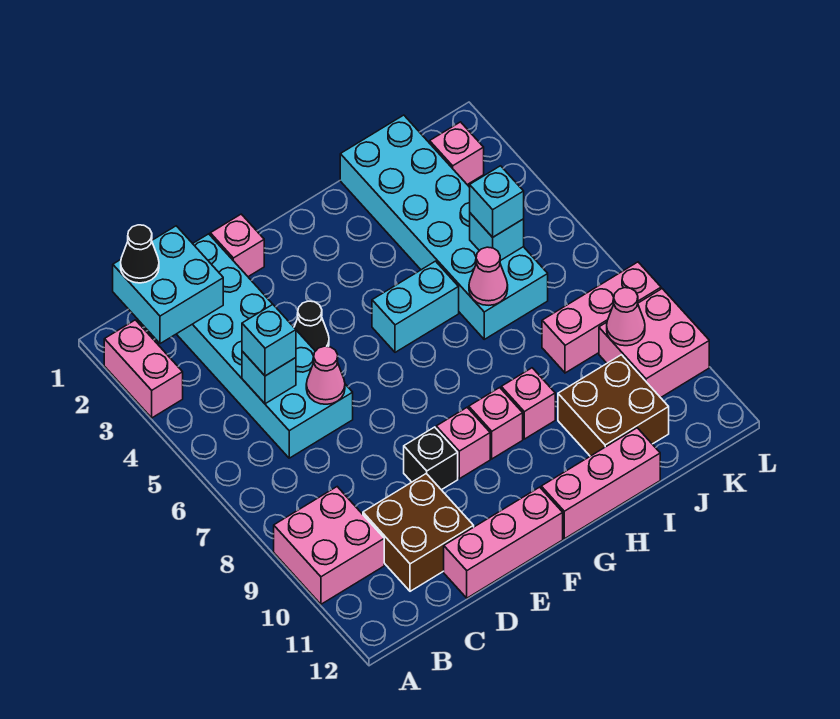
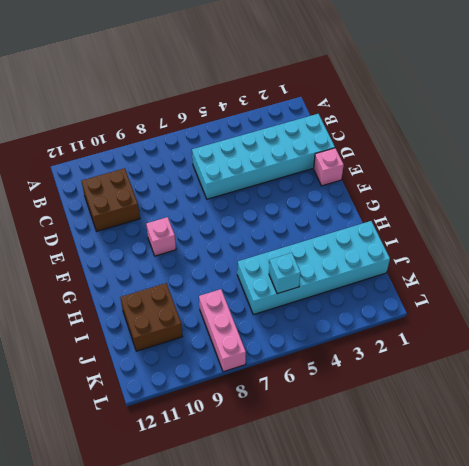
none -> pink brick A2:A3 level 1
none -> pink brick A9:B10 level 1
none -> pink brick D12:F12 level 1

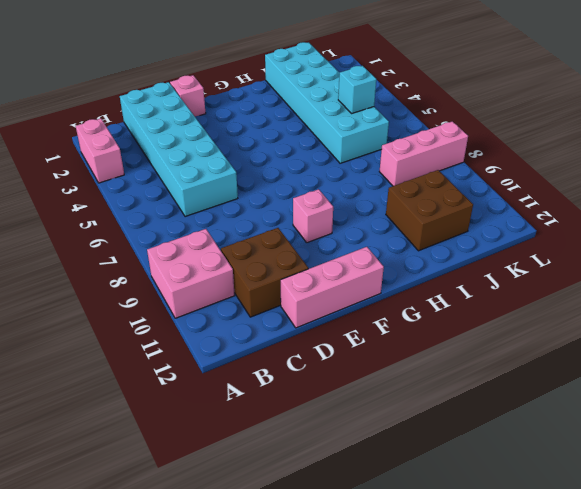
none -> black cone E4 level 1
none -> black brick E9 level 1
none -> cyan brick G5:H5 level 1

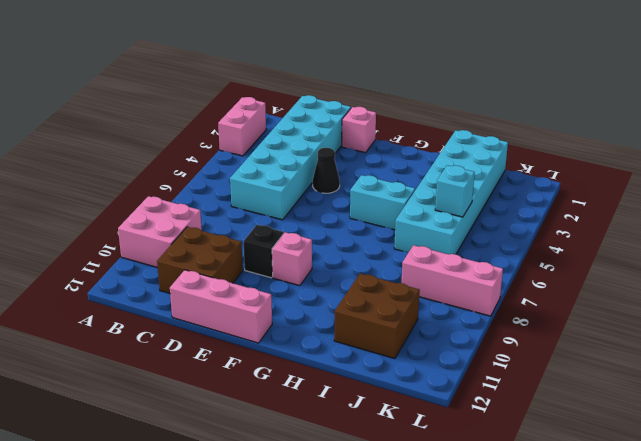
none -> pink brick G9 level 1
none -> pink brick G12:I12 level 1
none -> pink brick H9 level 1

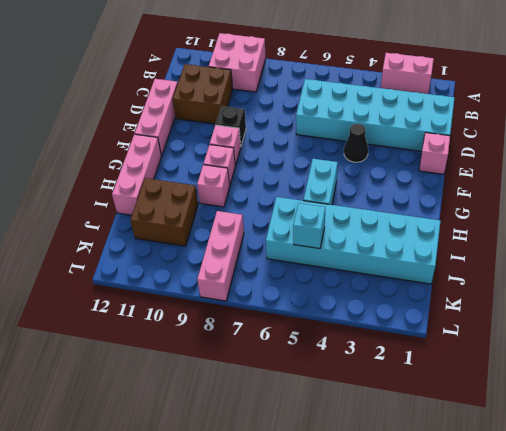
none -> pink brick K2 level 1
none -> pink brick K9:L10 level 1
none -> cyan brick B1:C2 level 2

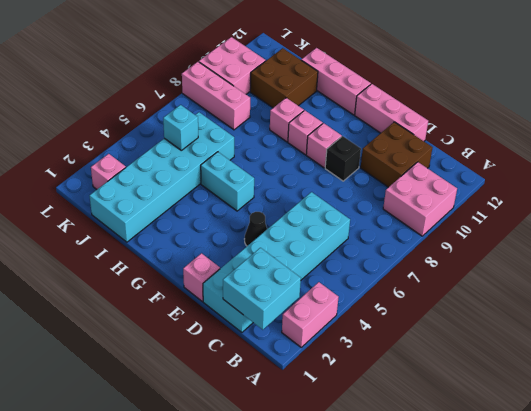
none -> cyan brick C5 level 2
none -> pink cone D6 level 2
none -> pink cone I6 level 2

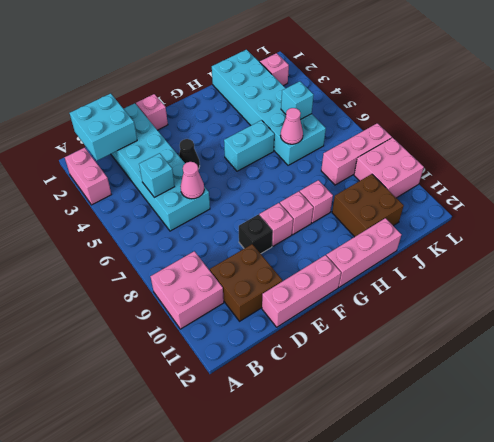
none -> pink cone K9 level 2
none -> black cone B1 level 3
none -> cyan brick C5 level 3

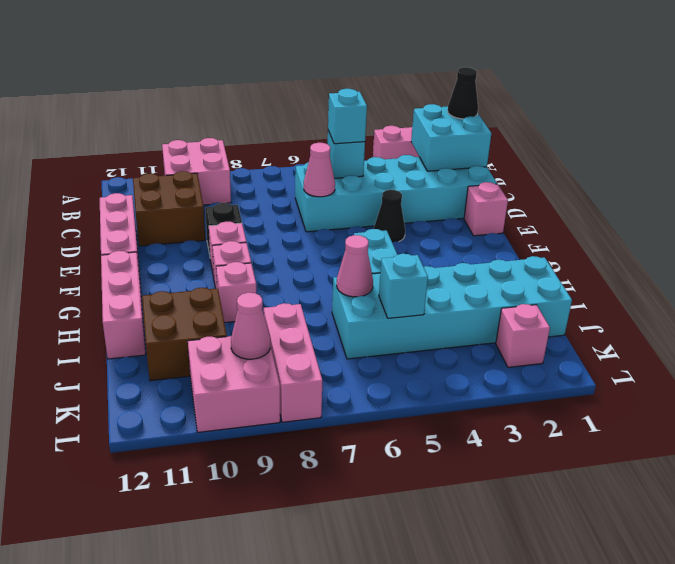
none -> cyan brick J5 level 3

